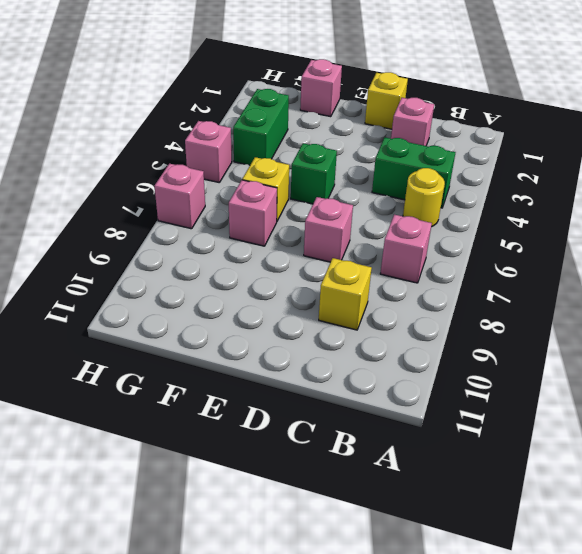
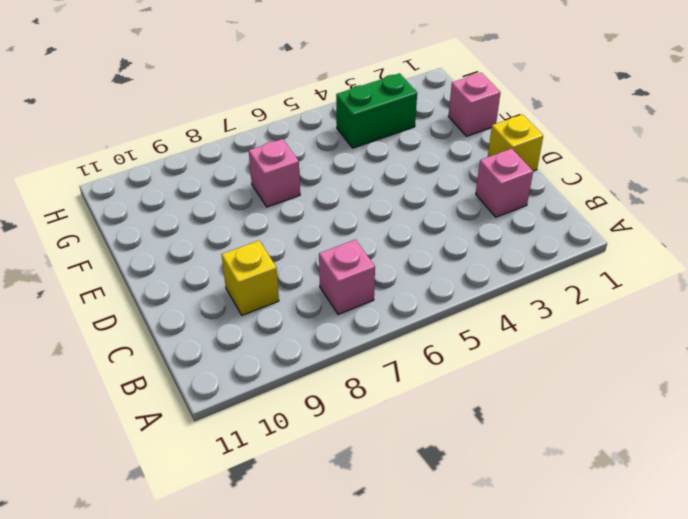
none -> green brick B4:C4 level 1
none -> yellow round brick B5 level 1
none -> pink brick D7 level 1

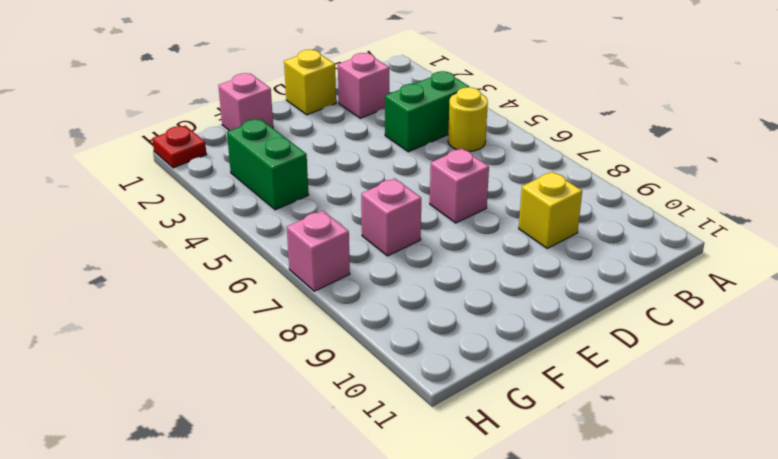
red plate H1 level 1 -> none
none -> pink brick B7 level 1
none -> green brick E5 level 1
none -> yellow brick F6 level 1

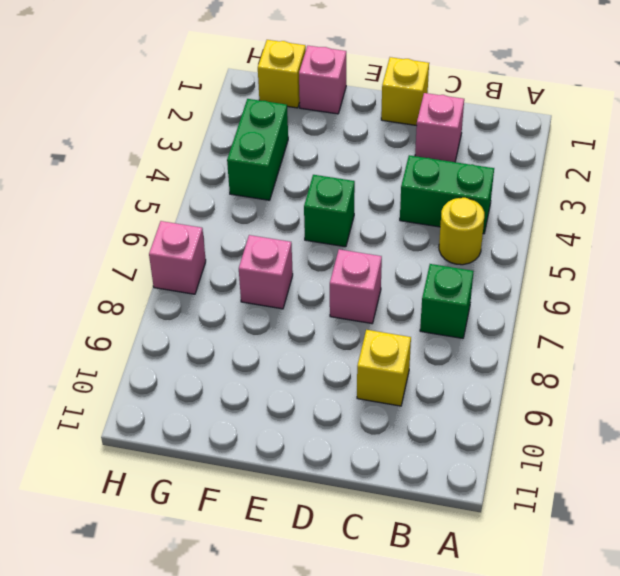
green brick B7 level 1 -> pink brick B7 level 1
yellow brick G1 level 1 -> yellow brick F6 level 1
none -> pink brick H5 level 1

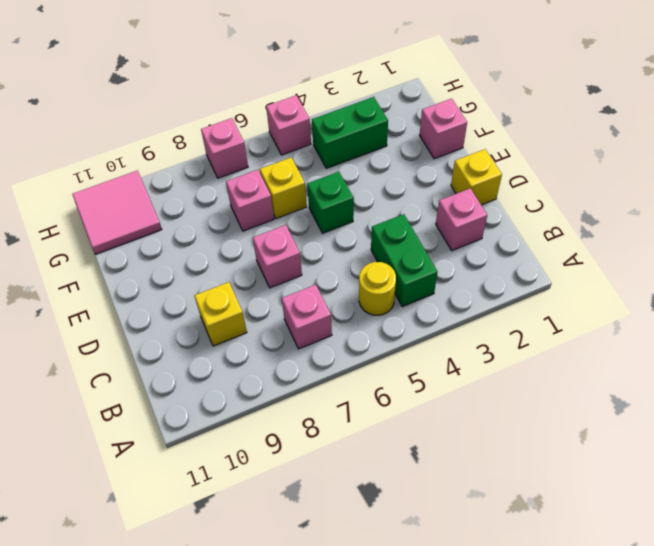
pink tile G10:H11 level 1 -> none

